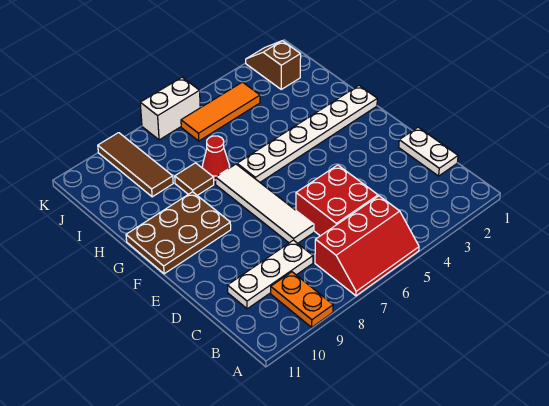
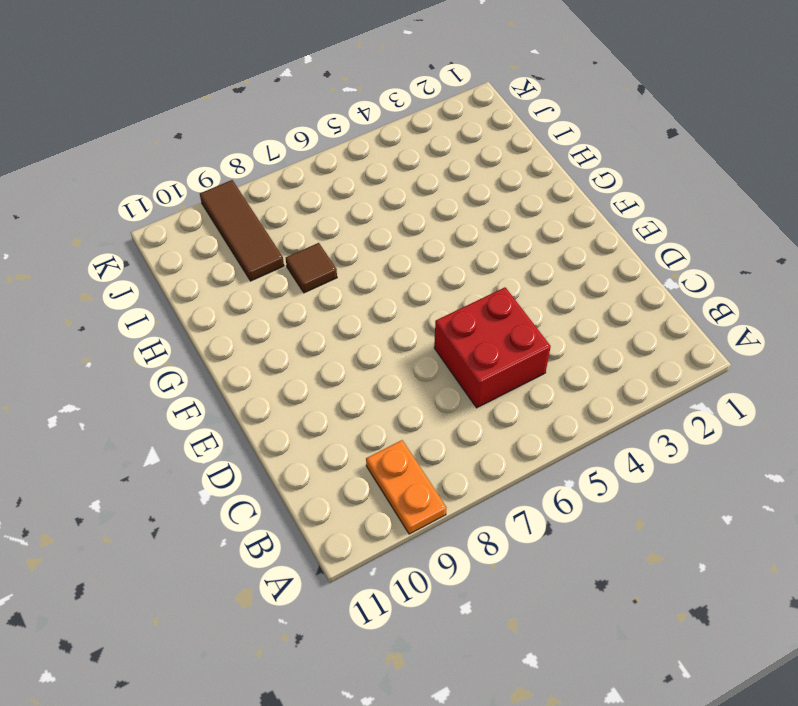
none -> red slope A5:B7 level 1 top B
none -> white plate C1:D1 level 1
none -> white plate C8:C10 level 1

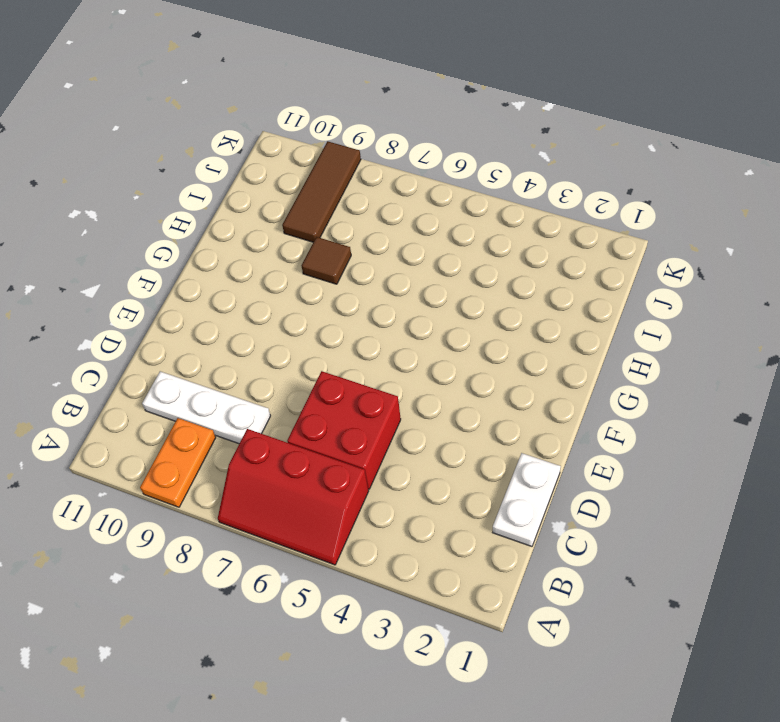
none -> white tile D7:G7 level 1
none -> brown plate F9:G11 level 1
none -> white plate G1:G6 level 1

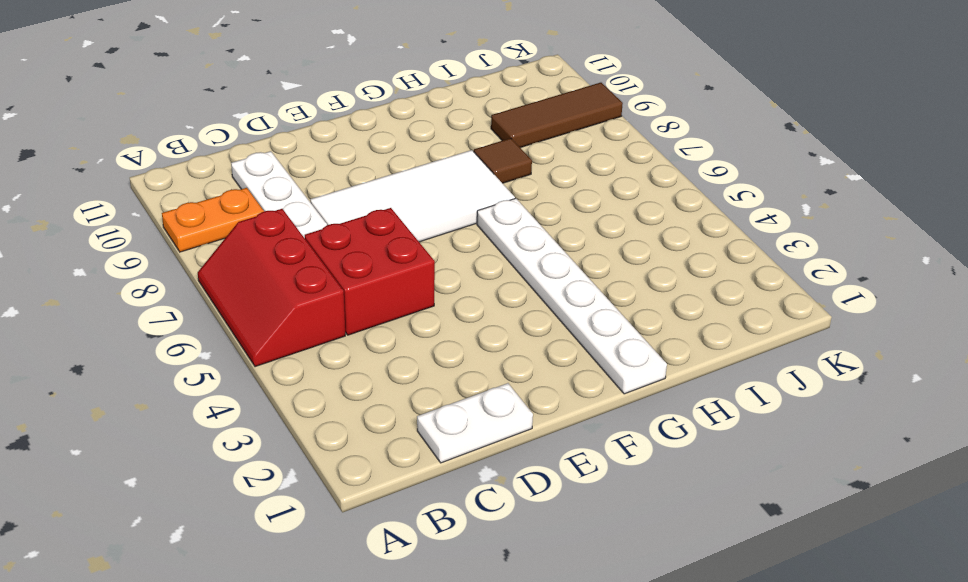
white tile D7:G8 level 1 -> white tile D7:G7 level 1
none -> brown plate F9:G11 level 1
none -> red cone H7 level 1
none -> brown slope J2:K2 level 1 top J

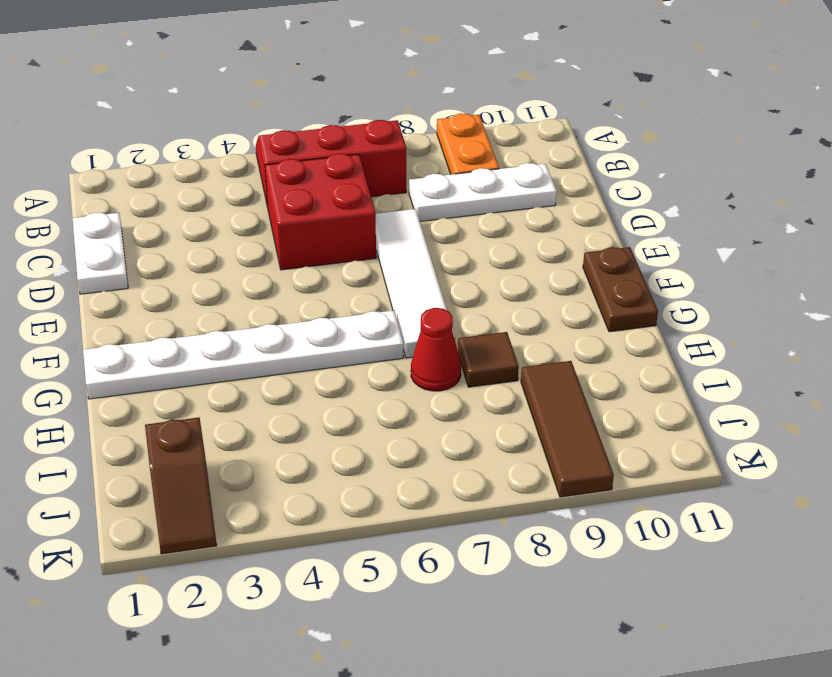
brown plate F11:G11 level 1 -> brown plate F9:G11 level 1
none -> orange tile J4:J6 level 1
none -> white brick K6:K7 level 1

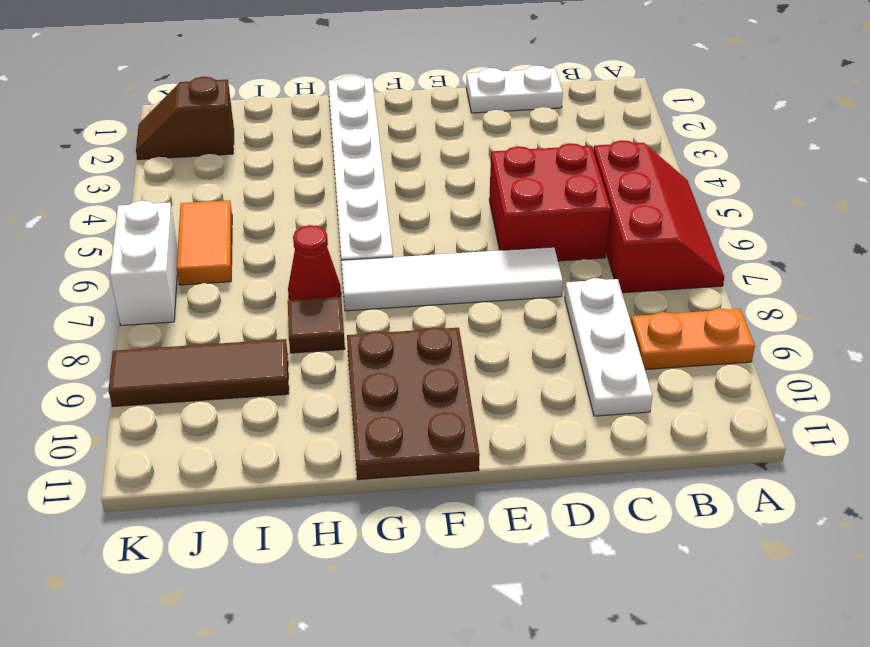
orange tile J5:J6 level 1 -> orange tile J4:J6 level 1

